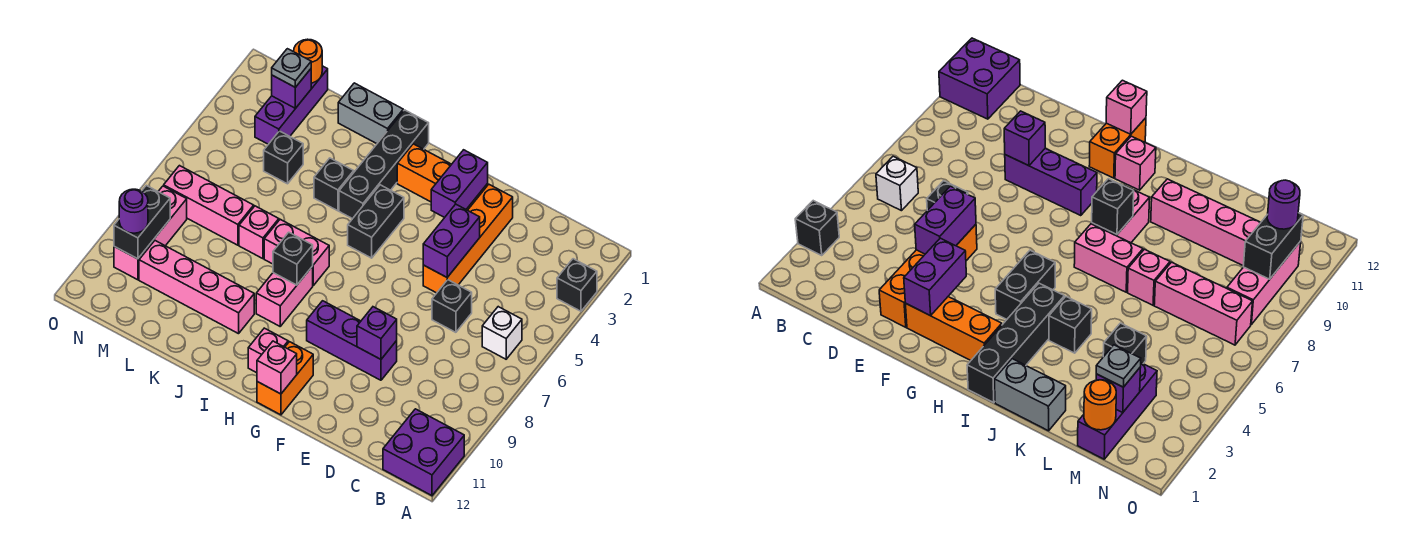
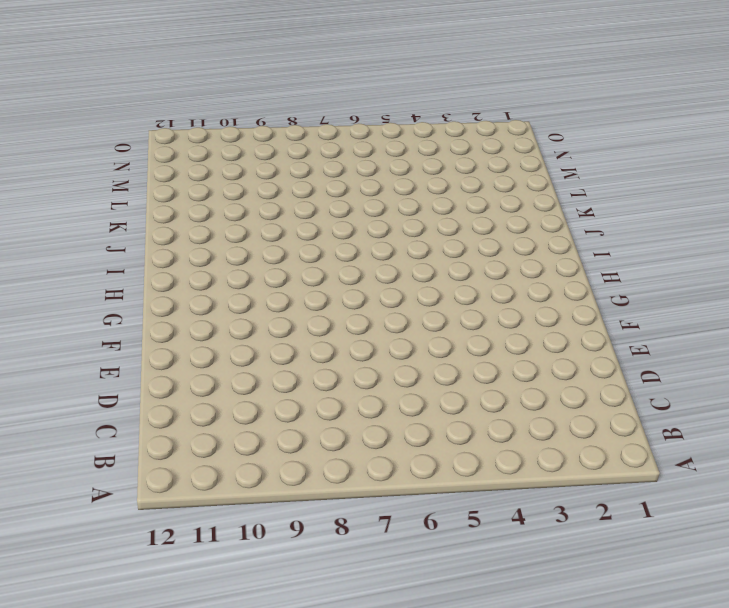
none -> black brick A3 level 1
none -> purple brick A11:B12 level 1
none -> white brick B6 level 1
none -> black brick D6 level 1

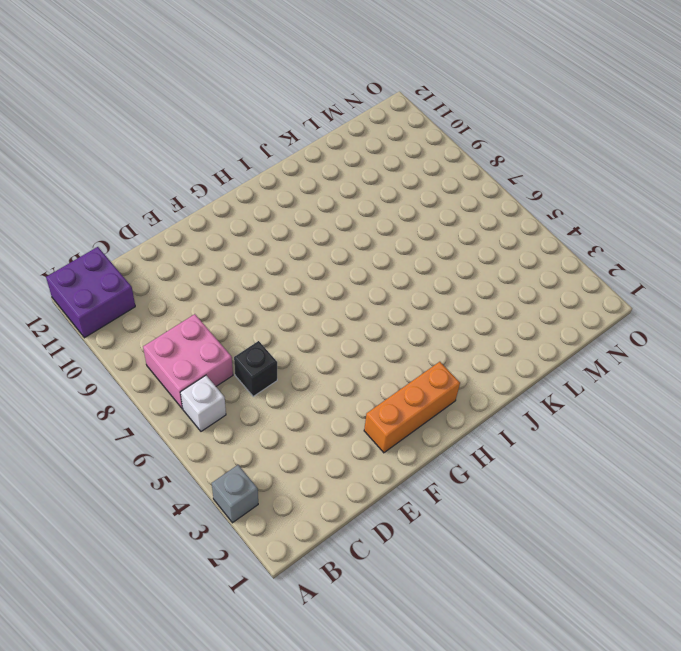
grey brick A3 level 1 -> black brick A3 level 1
pink brick B7:C8 level 1 -> none
none -> orange brick E2:E5 level 1
none -> purple brick E9:G9 level 1
none -> orange brick G11:G12 level 1
none -> black brick H4:H5 level 1

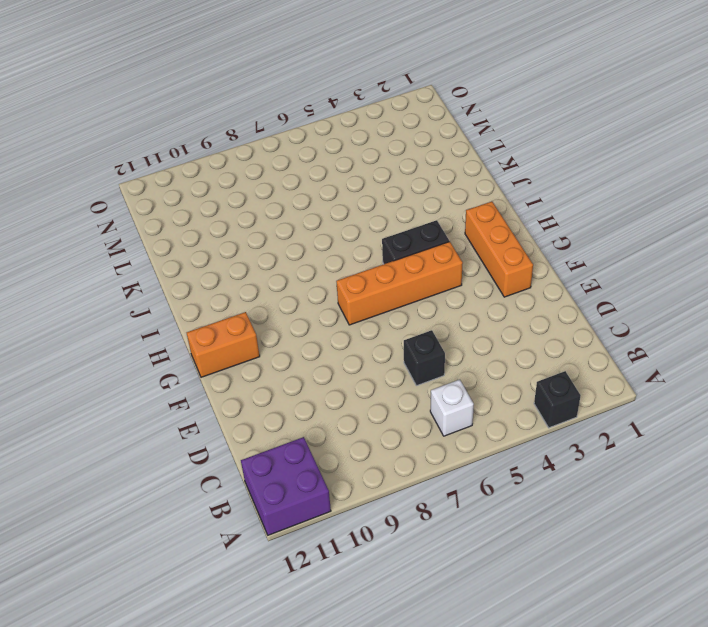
orange brick G4:G7 level 1 -> orange brick E2:E5 level 1
none -> purple brick E9:G9 level 1
none -> pink brick H11 level 1
none -> black brick I1:I4 level 1
none -> pink brick I7:J7 level 1

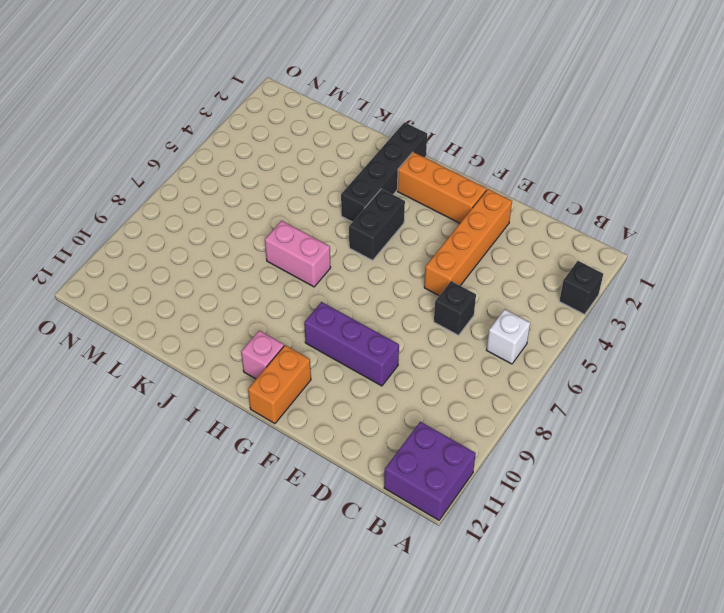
none -> pink brick I8:I9 level 1
none -> grey brick J1:K1 level 1
none -> black brick J4 level 1
none -> pink brick J10:M10 level 1

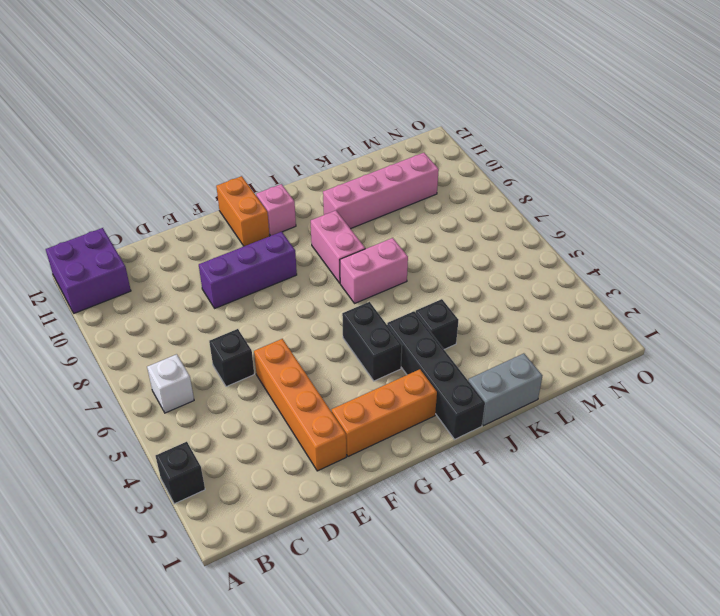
none -> pink brick K7 level 1
none -> black brick L4 level 1
none -> pink brick L7:N7 level 1
none -> purple brick M1:M3 level 1

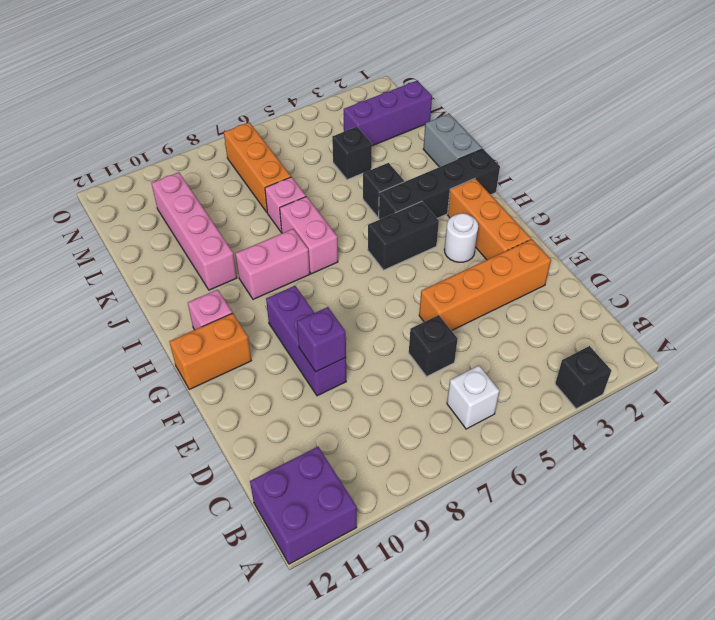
white round brick G3 level 1 -> none
orange brick L7:N7 level 1 -> pink brick L7:N7 level 1
none -> pink brick N8:N10 level 1
none -> purple brick E4:E5 level 2
none -> purple brick F2:F3 level 2
none -> pink brick G12 level 2

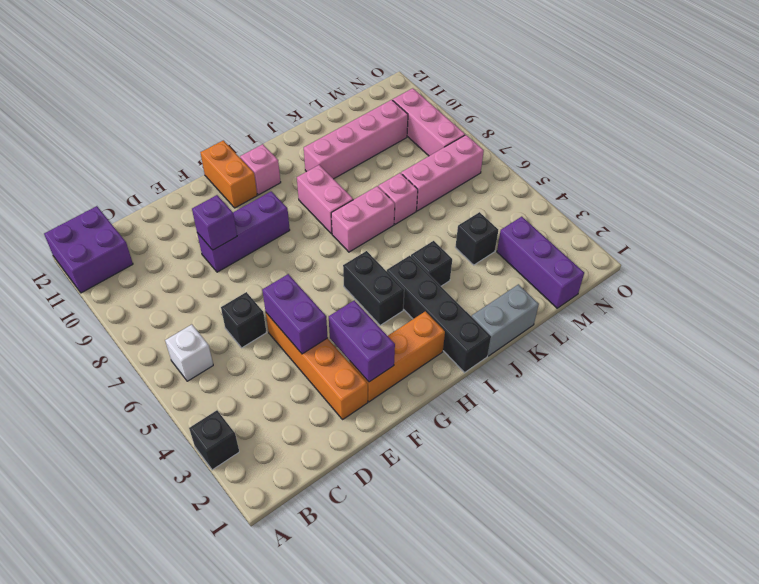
none -> pink brick G12 level 2
none -> black brick I8 level 2
none -> orange round brick M1 level 2
none -> purple brick M2 level 2

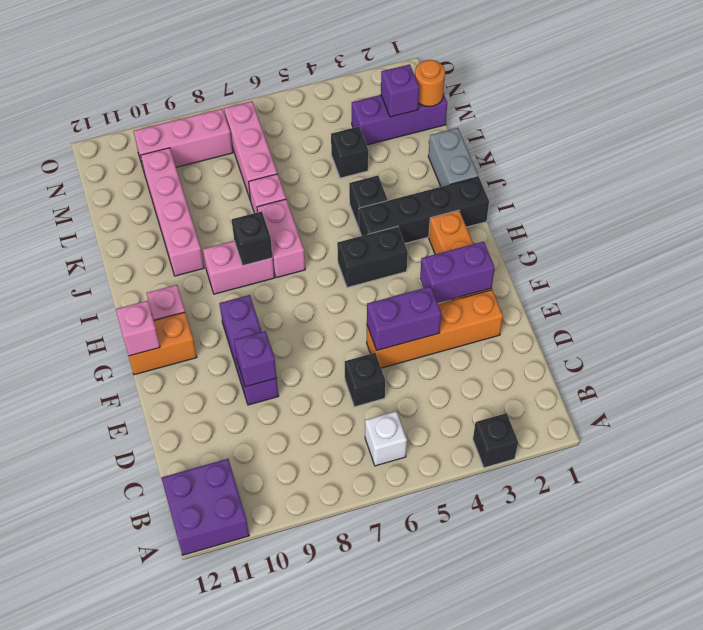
none -> black brick N9:N10 level 2
none -> grey plate M2 level 3
none -> purple round brick N10 level 3

